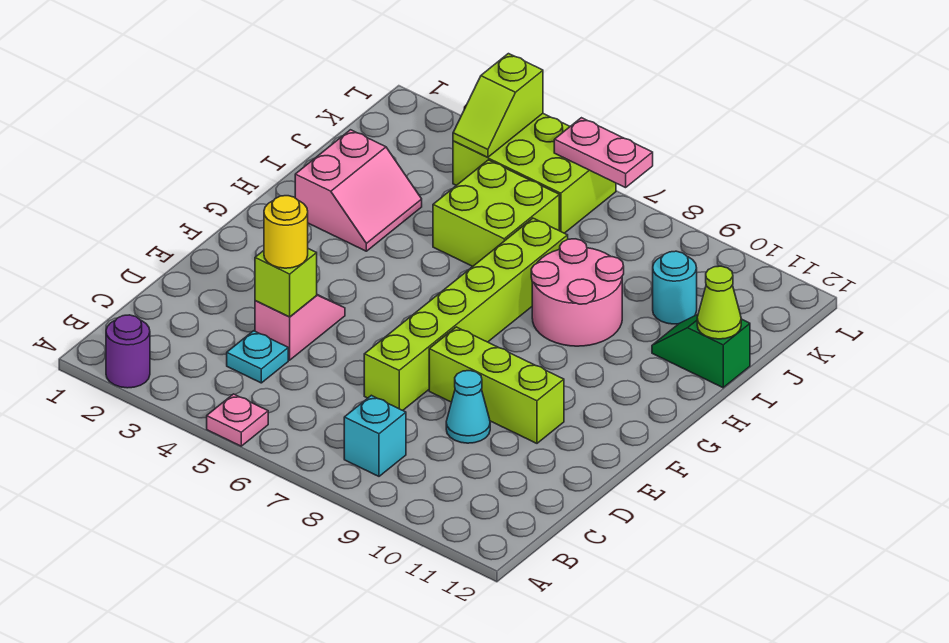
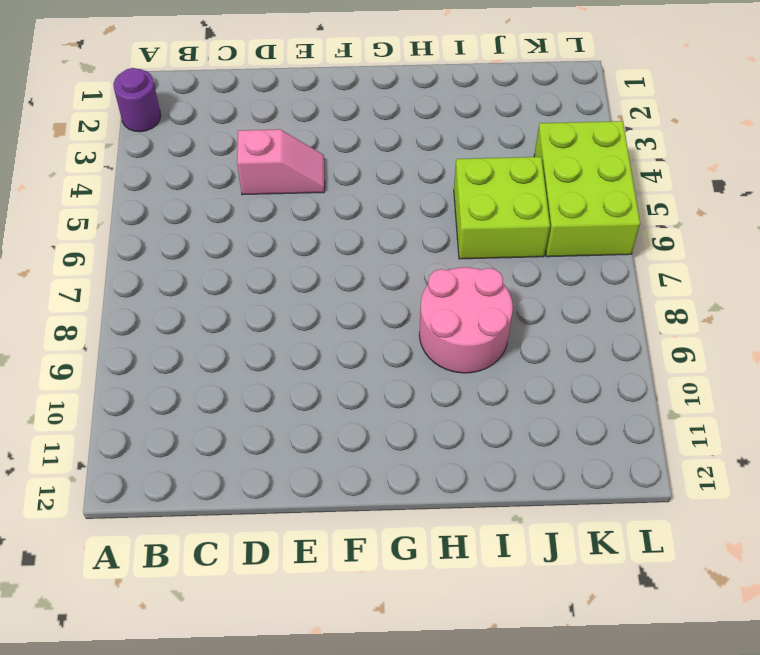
none -> pink plate A5 level 1
none -> cyan brick B8 level 1
none -> cyan plate C4 level 1

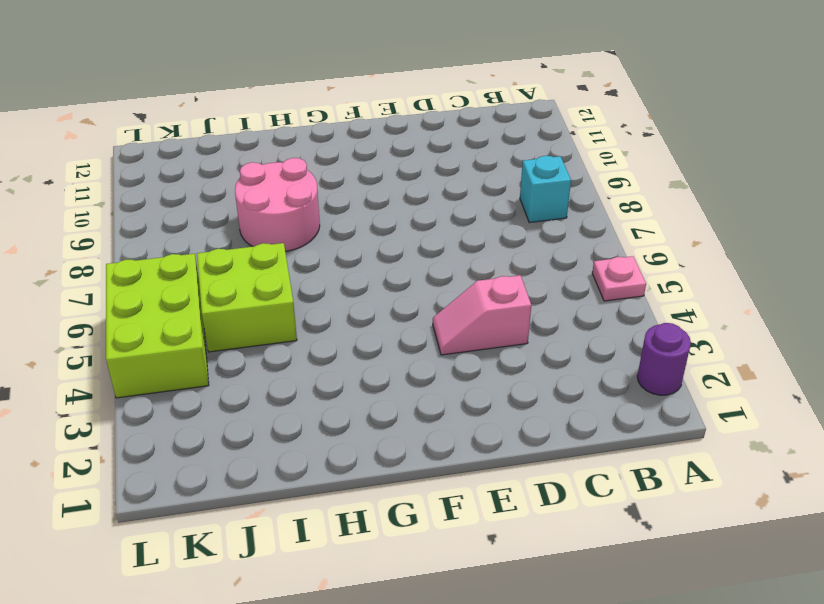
none -> cyan plate C4 level 1
none -> lime brick D7:I7 level 1
none -> cyan cone D9 level 1

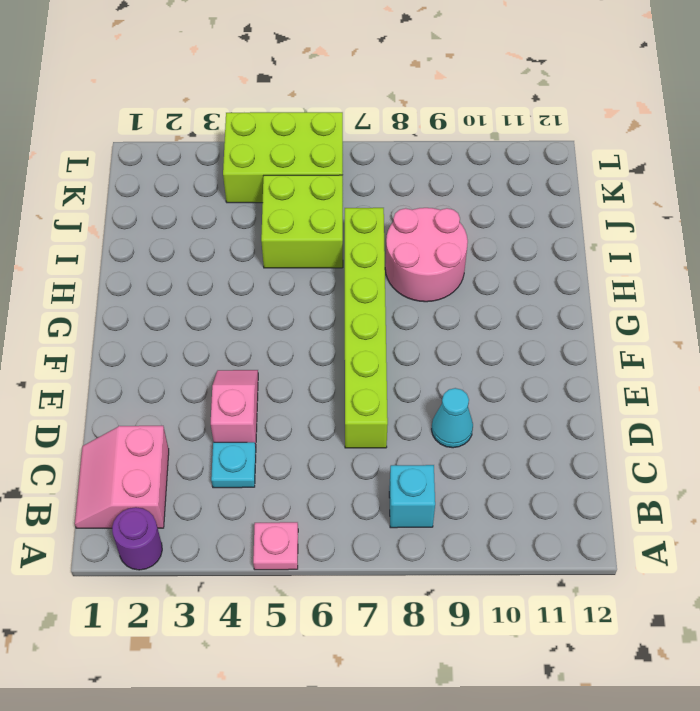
pink slope B1:C2 level 1 top 2 -> pink slope H2:I3 level 1 top 2
none -> lime brick E8:E10 level 1
none -> green slope I11:I12 level 1 top 12
none -> cyan round brick J10 level 1

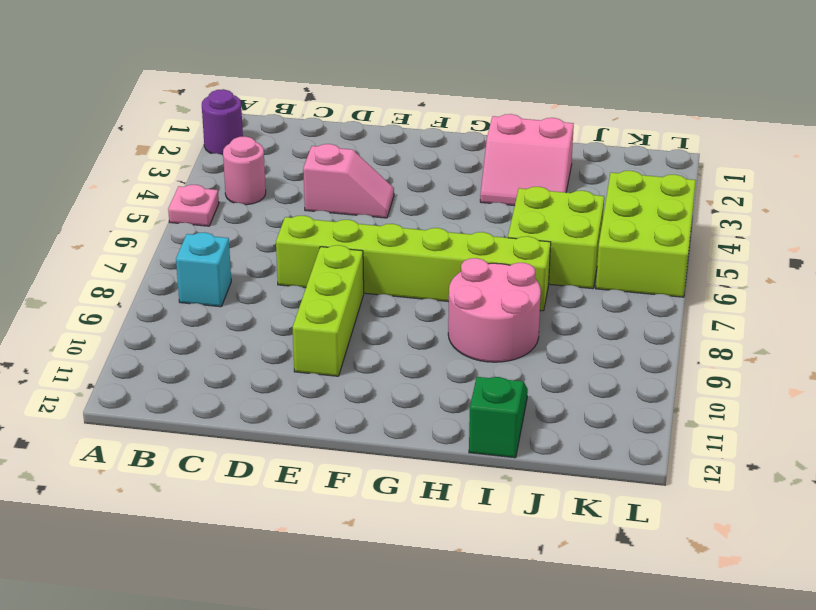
pink round brick B4 level 1 -> none
none -> cyan plate C4 level 1
none -> cyan cone D9 level 1
none -> cyan round brick J10 level 1

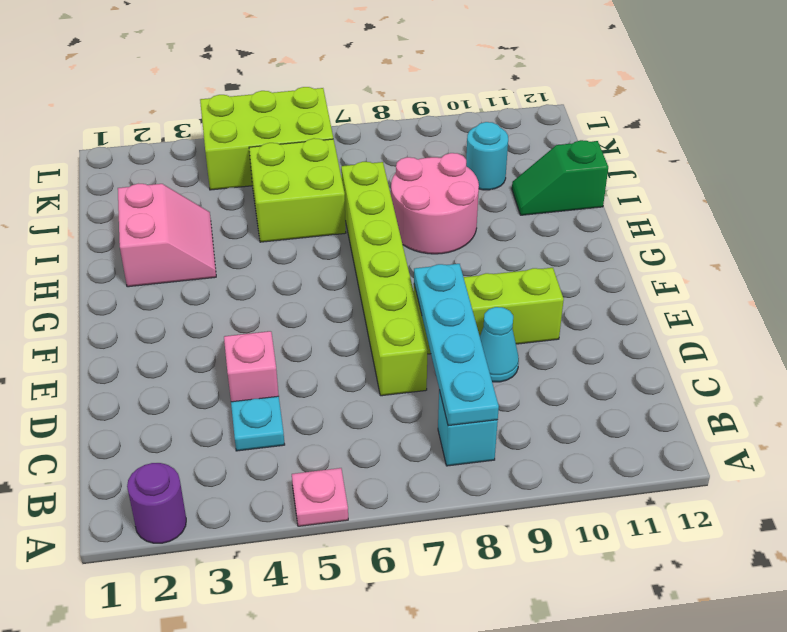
cyan plate B8:E8 level 2 -> none
none -> lime brick D4 level 2
none -> lime cone I12 level 2
none -> lime slope K4:L4 level 2 top L

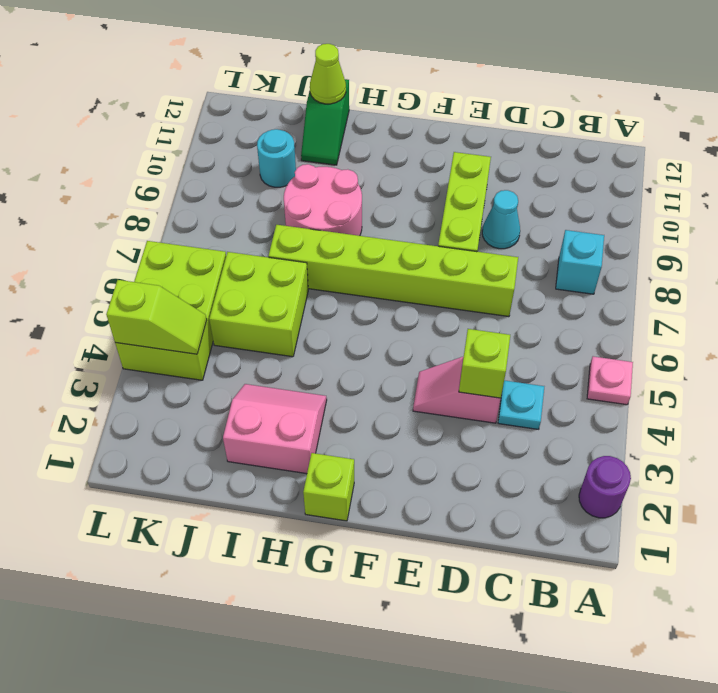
lime brick G1 level 1 -> none
none -> pink plate L6:L7 level 2
none -> yellow round brick D4 level 3

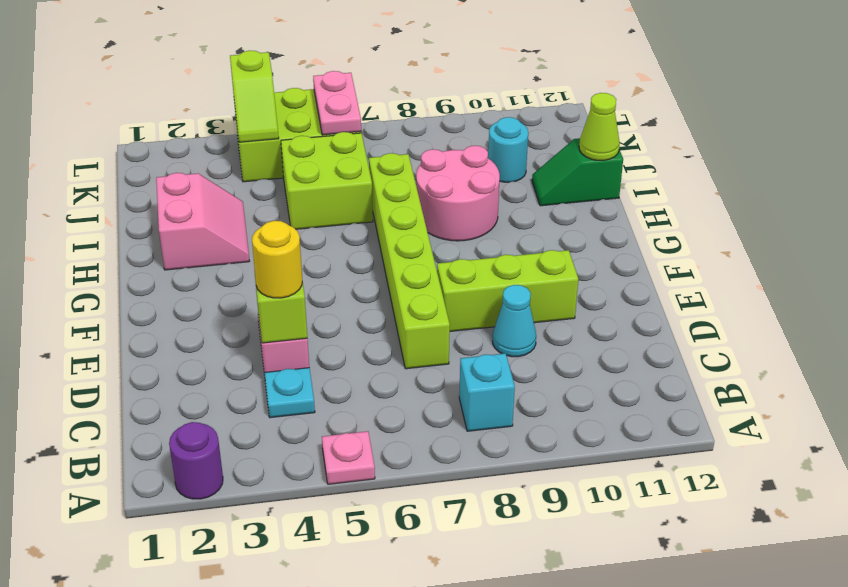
pink plate K6:L6 level 2 -> pink plate L6:L7 level 2

